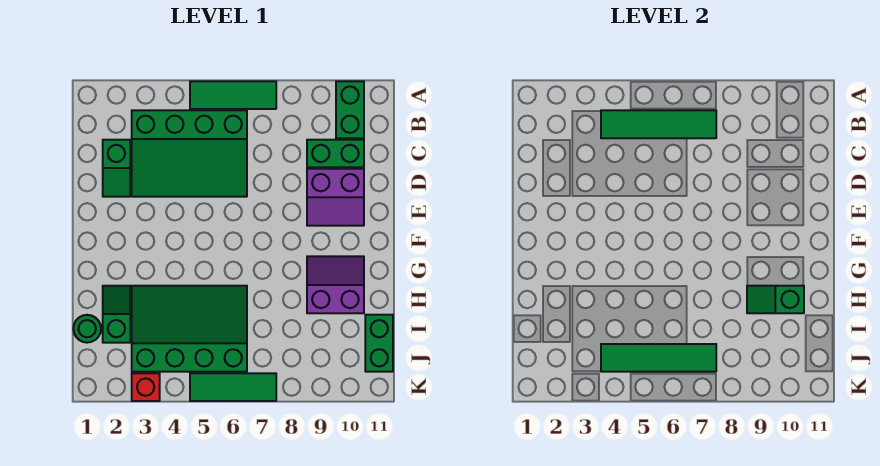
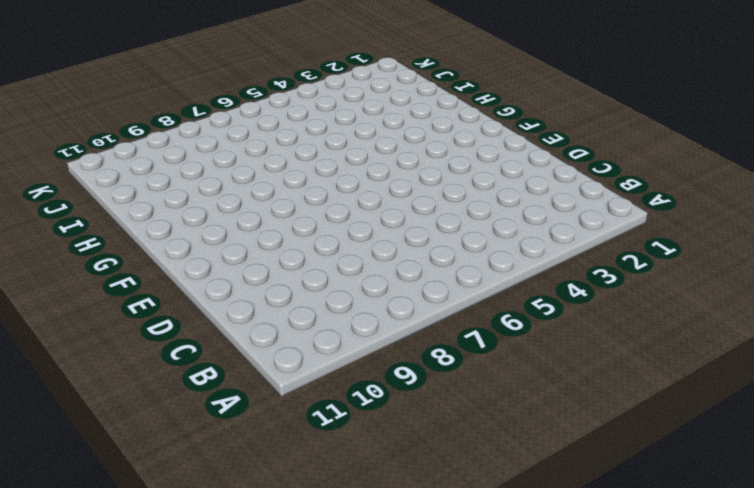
none -> green tile A5:A7 level 1
none -> green brick A10:B10 level 1
none -> green slope B3:D6 level 1 top B

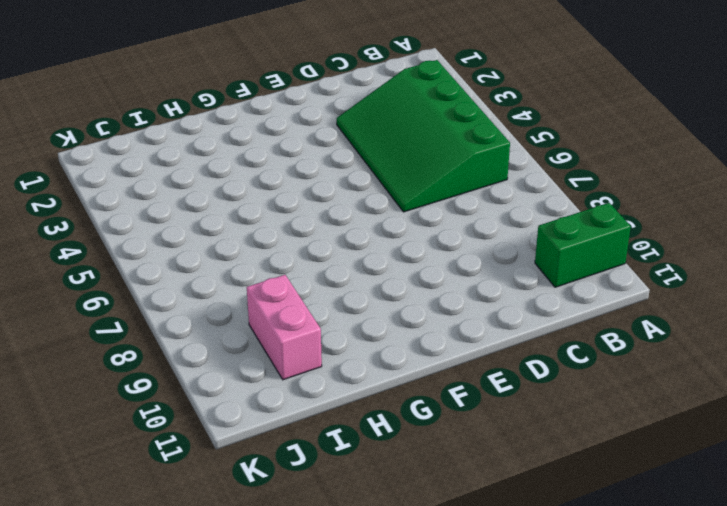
pink brick I9:I10 level 1 -> none
none -> green tile A5:A7 level 1
none -> green slope C2:D2 level 1 top C
none -> green brick C9:C10 level 1

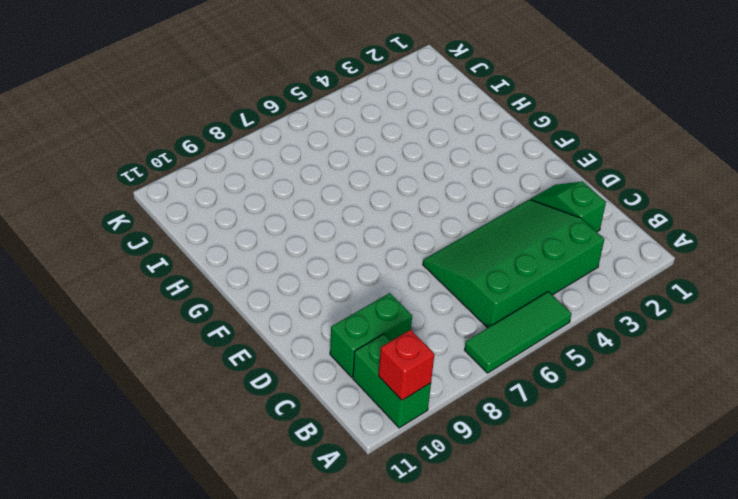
red brick A10 level 2 -> red brick K3 level 1
none -> purple slope D9:E10 level 1 top D
none -> purple slope G9:H10 level 1 top H
none -> green slope H2:I2 level 1 top I

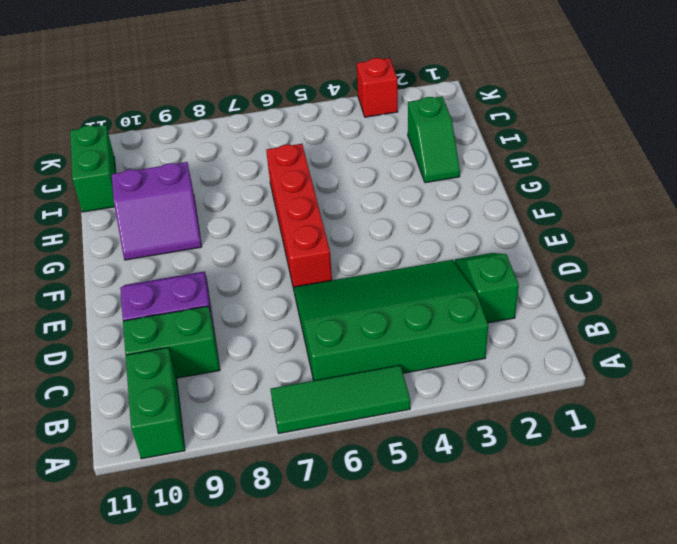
red brick E6:H6 level 1 -> green slope H3:J6 level 1 top J
none -> green round brick I1 level 1
none -> green tile K5:K7 level 1
none -> green tile B4:B7 level 2

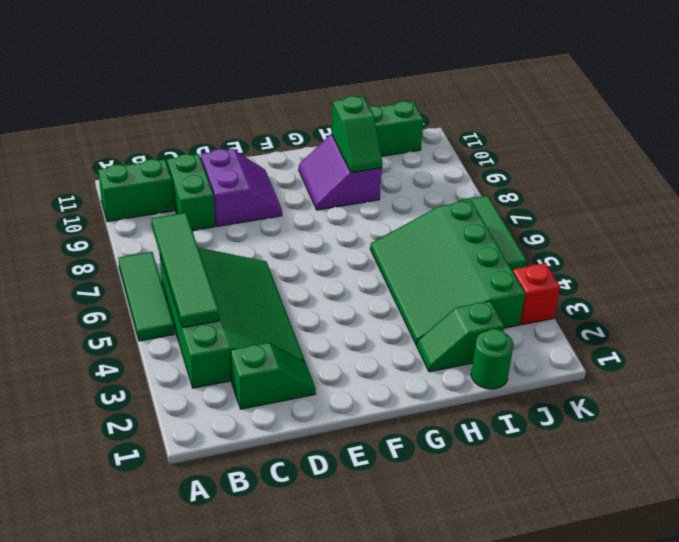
none -> green tile J4:J7 level 2

